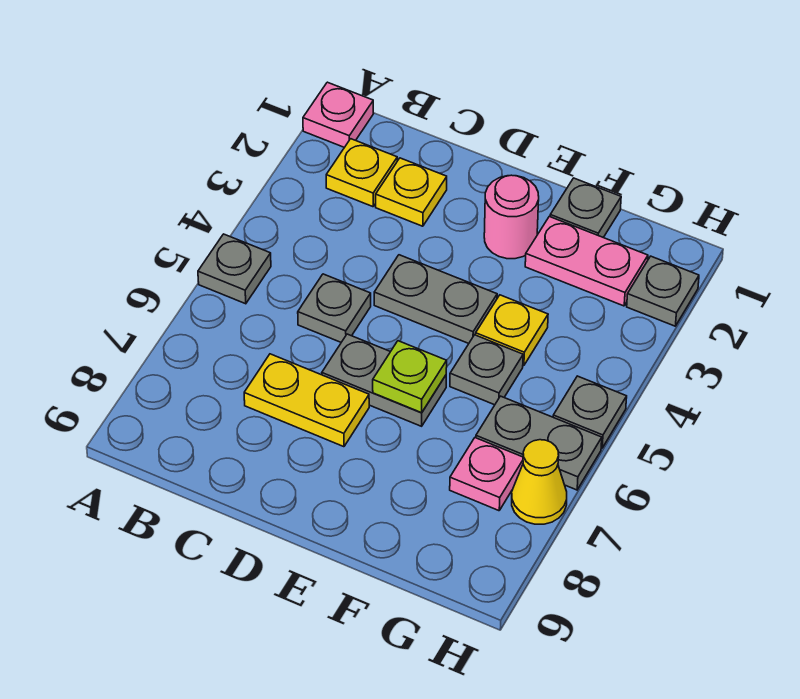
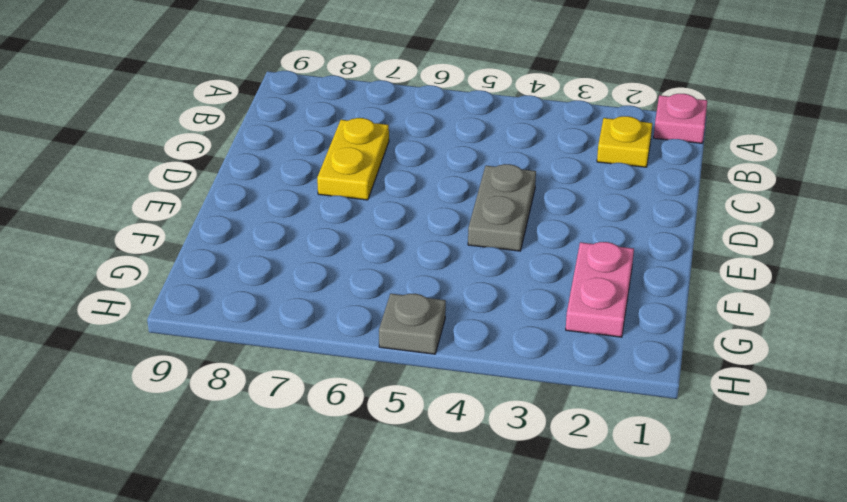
none -> grey plate A5 level 1
none -> yellow plate C2 level 1
none -> grey plate C5 level 1

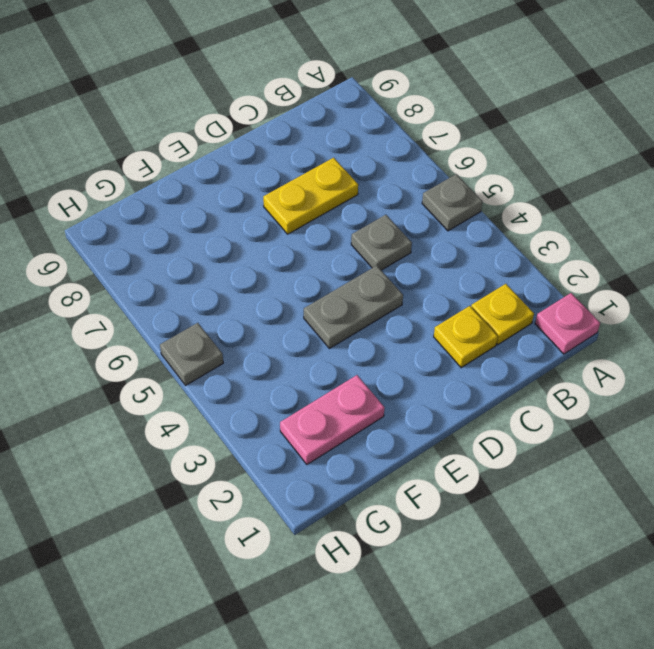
none -> grey plate D6:E6 level 1
none -> pink round brick E2 level 1
none -> grey plate F1 level 1

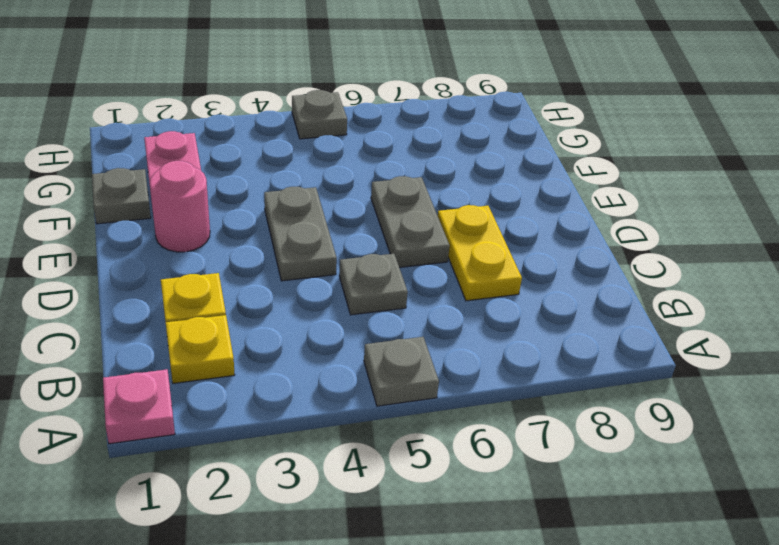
none -> yellow plate F4 level 1
none -> grey plate F5 level 1
none -> grey plate G6:H6 level 1

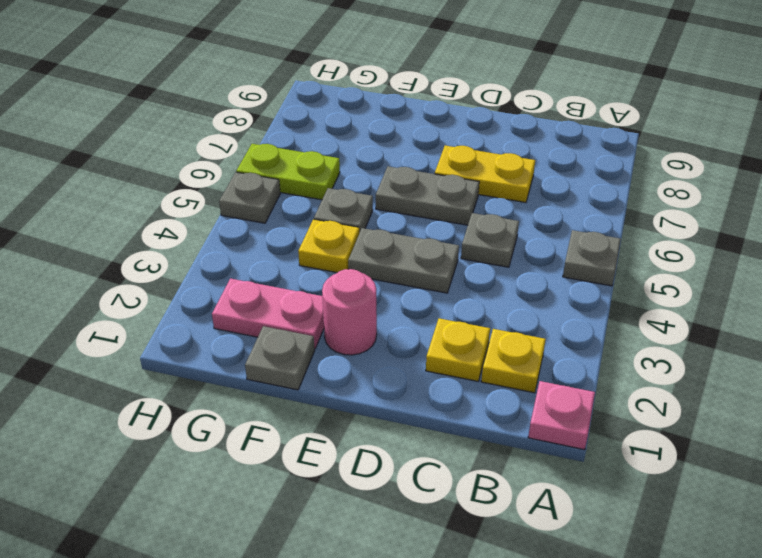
lime plate G6:H6 level 1 -> grey plate G6:H6 level 1
none -> pink plate G7 level 1
none -> grey plate H2 level 1
none -> yellow cone H7 level 1

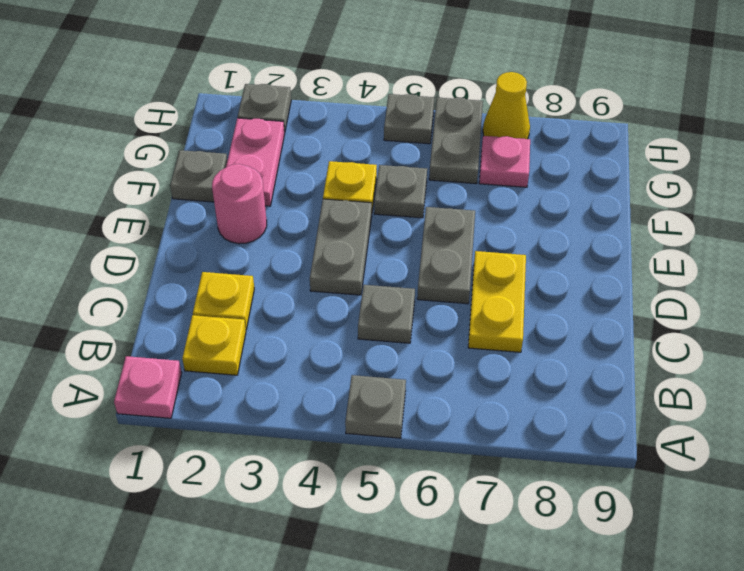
none -> lime plate E6 level 2

